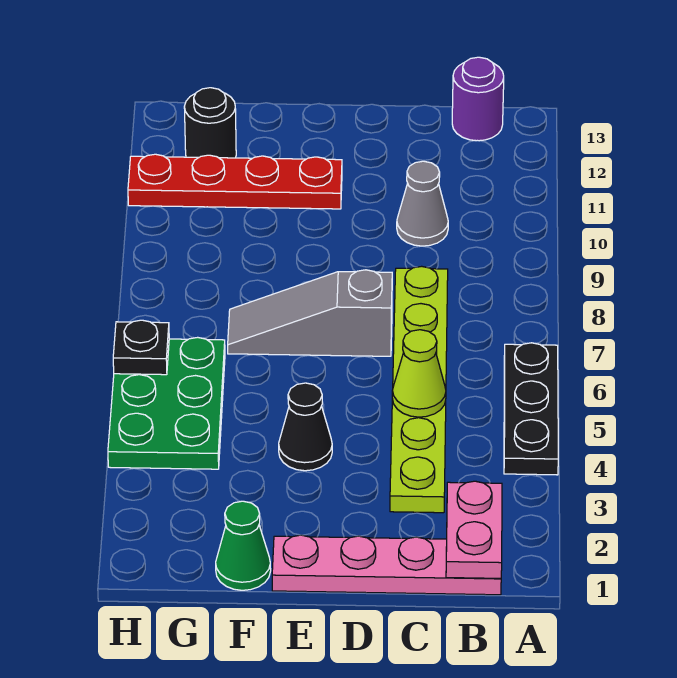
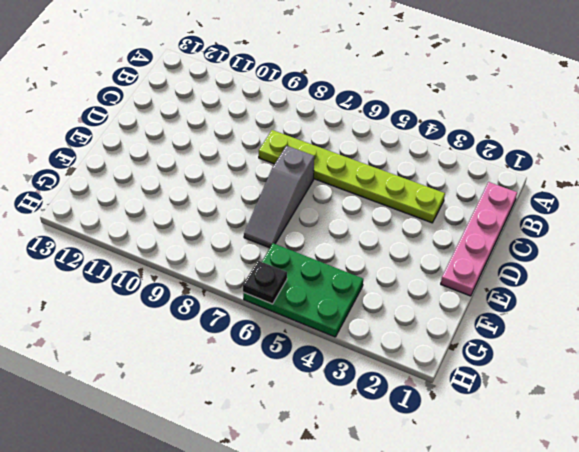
none -> black plate A4:A6 level 1
none -> purple round brick B13 level 1
none -> grey cone C10 level 1

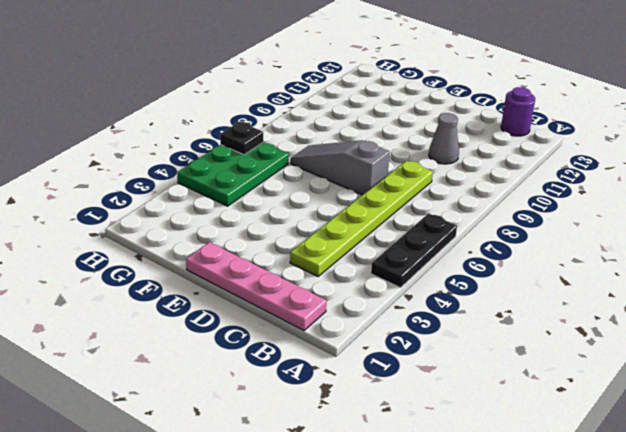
none -> black cone E4 level 1
none -> red plate E11:H11 level 1
none -> green cone F1 level 1

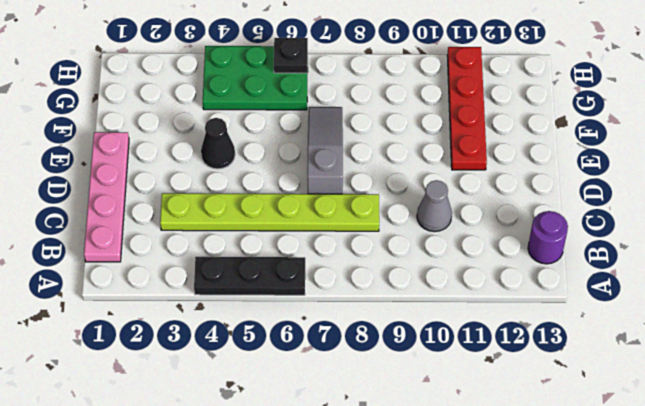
none -> green cone F1 level 1
none -> black round brick G12 level 1
none -> pink plate B1:B2 level 2

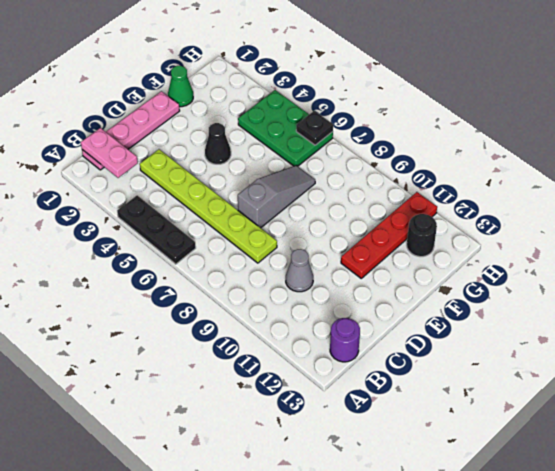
none -> lime cone C5 level 2

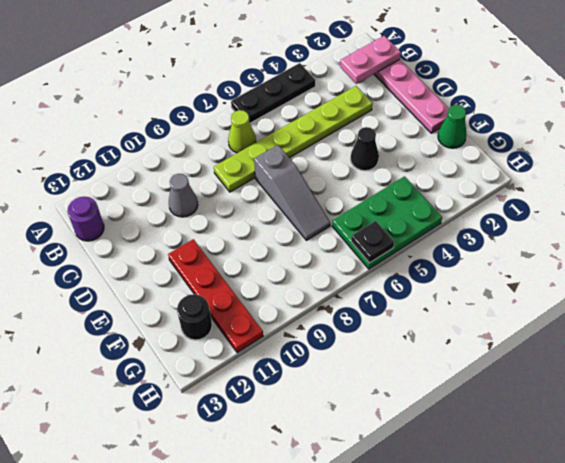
lime cone B7 level 1 -> lime cone C5 level 2

